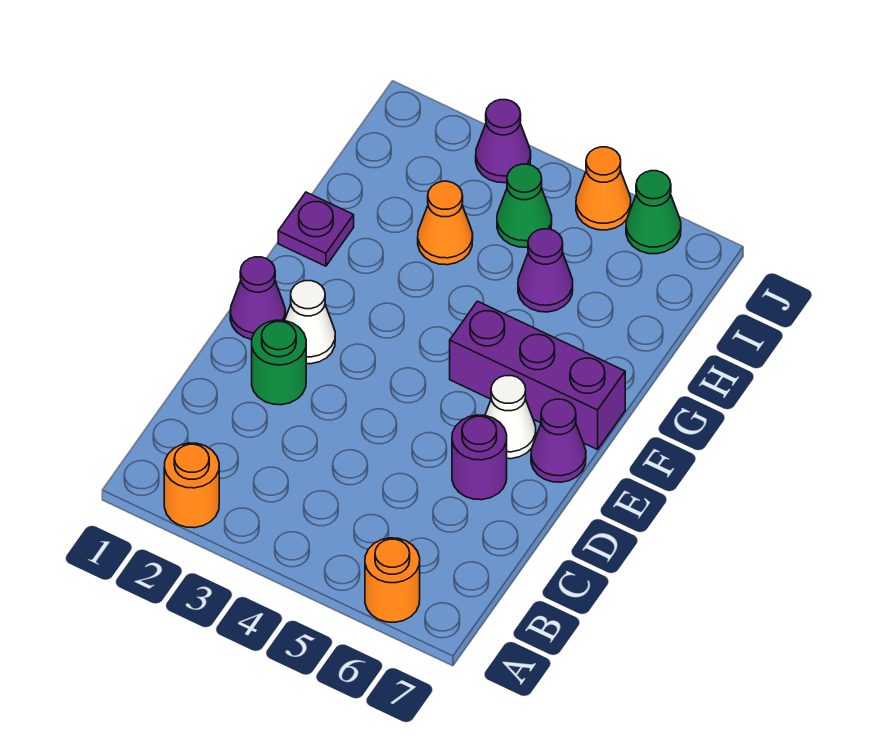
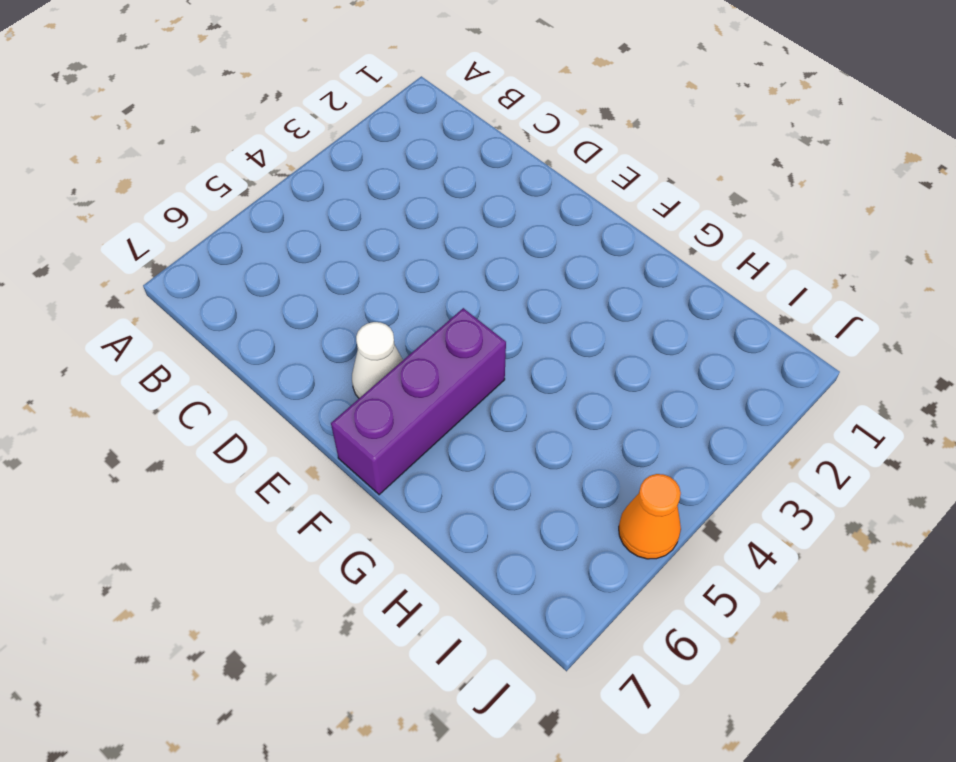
none -> orange round brick A2 level 1
none -> orange round brick A6 level 1
none -> green round brick D2 level 1

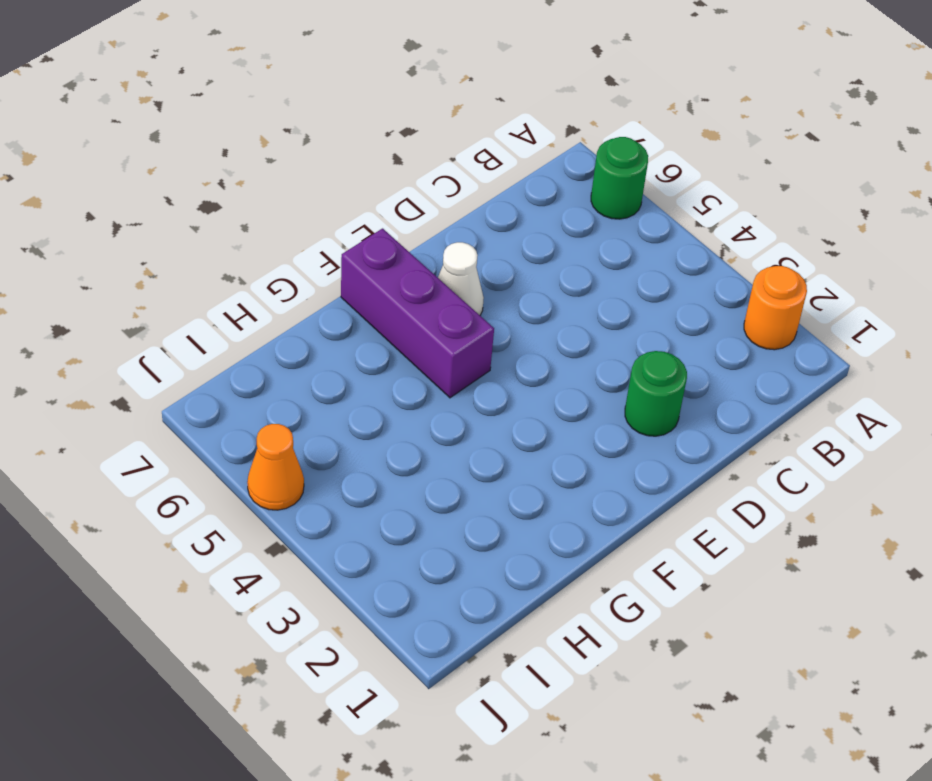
green round brick A6 level 1 -> orange round brick A6 level 1
none -> purple round brick D6 level 1
none -> purple cone E1 level 1
none -> white cone E2 level 1

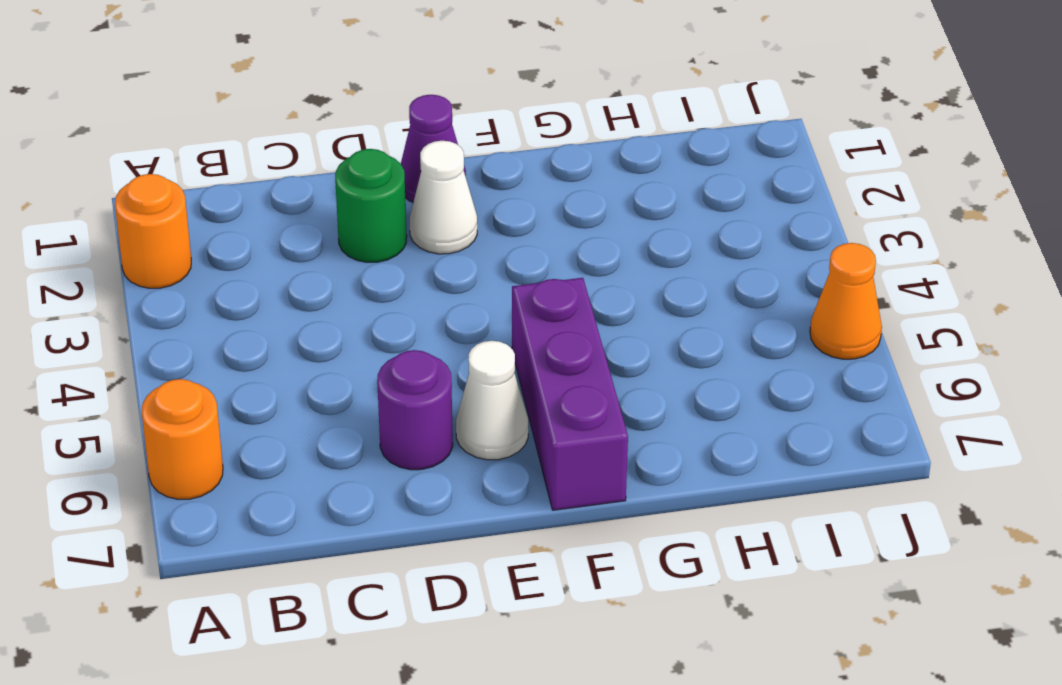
none -> purple cone E7 level 1
none -> purple plate G1 level 1
none -> orange cone H3 level 1

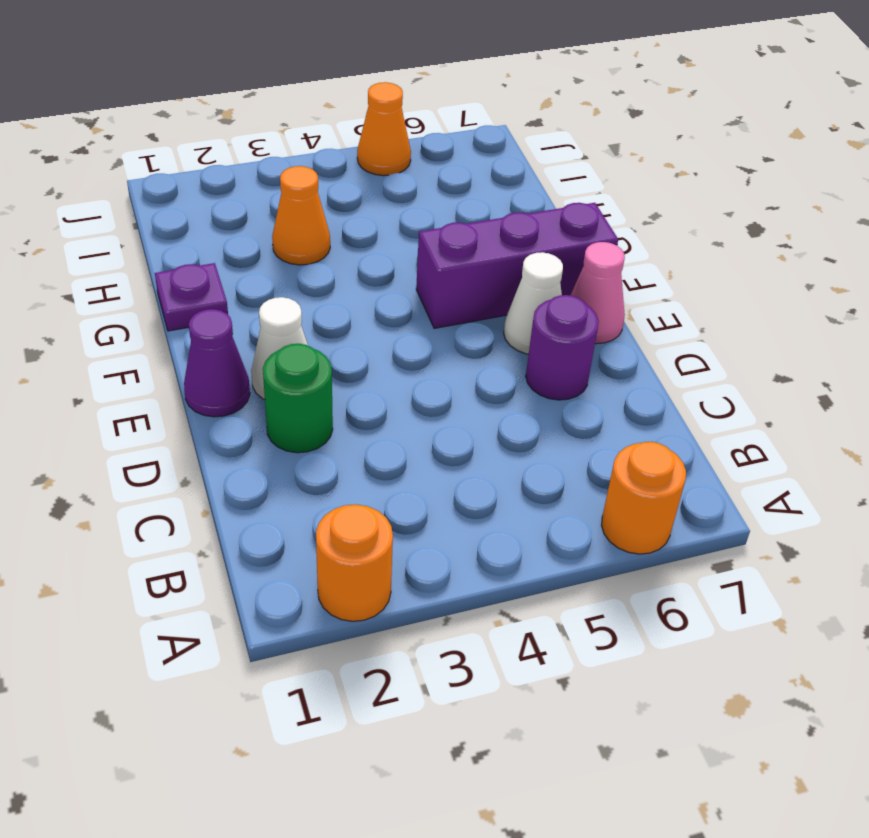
pink cone E7 level 1 -> purple cone E7 level 1
none -> purple cone H5 level 1
none -> green cone I4 level 1
none -> purple cone J3 level 1

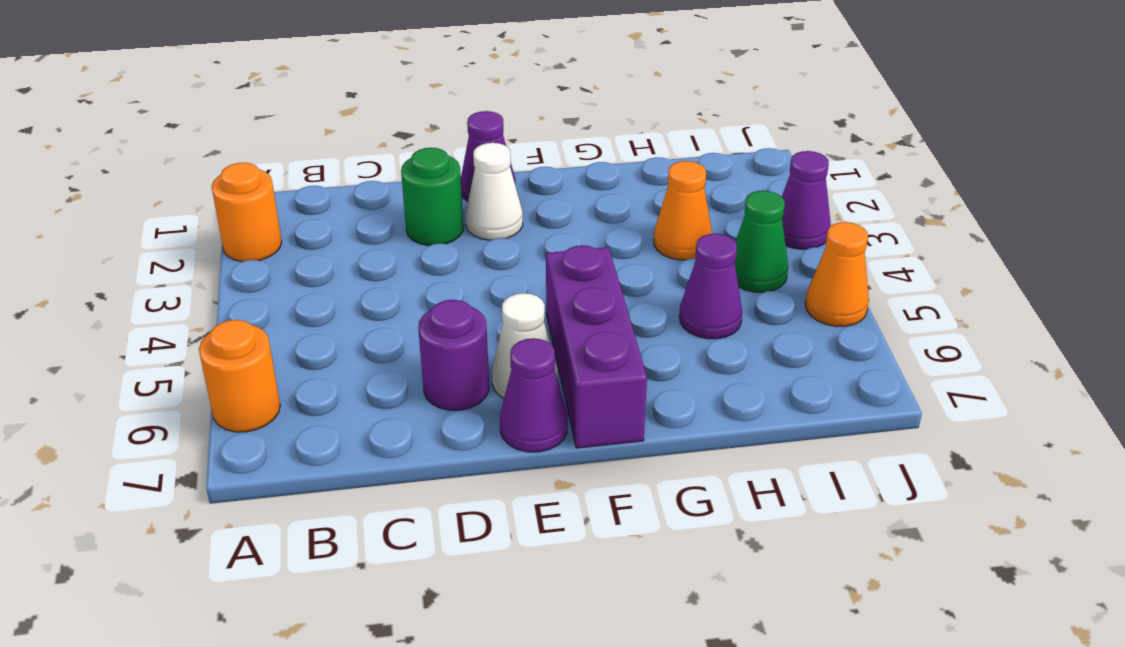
none -> purple plate G1 level 1
none -> green cone J6 level 1

